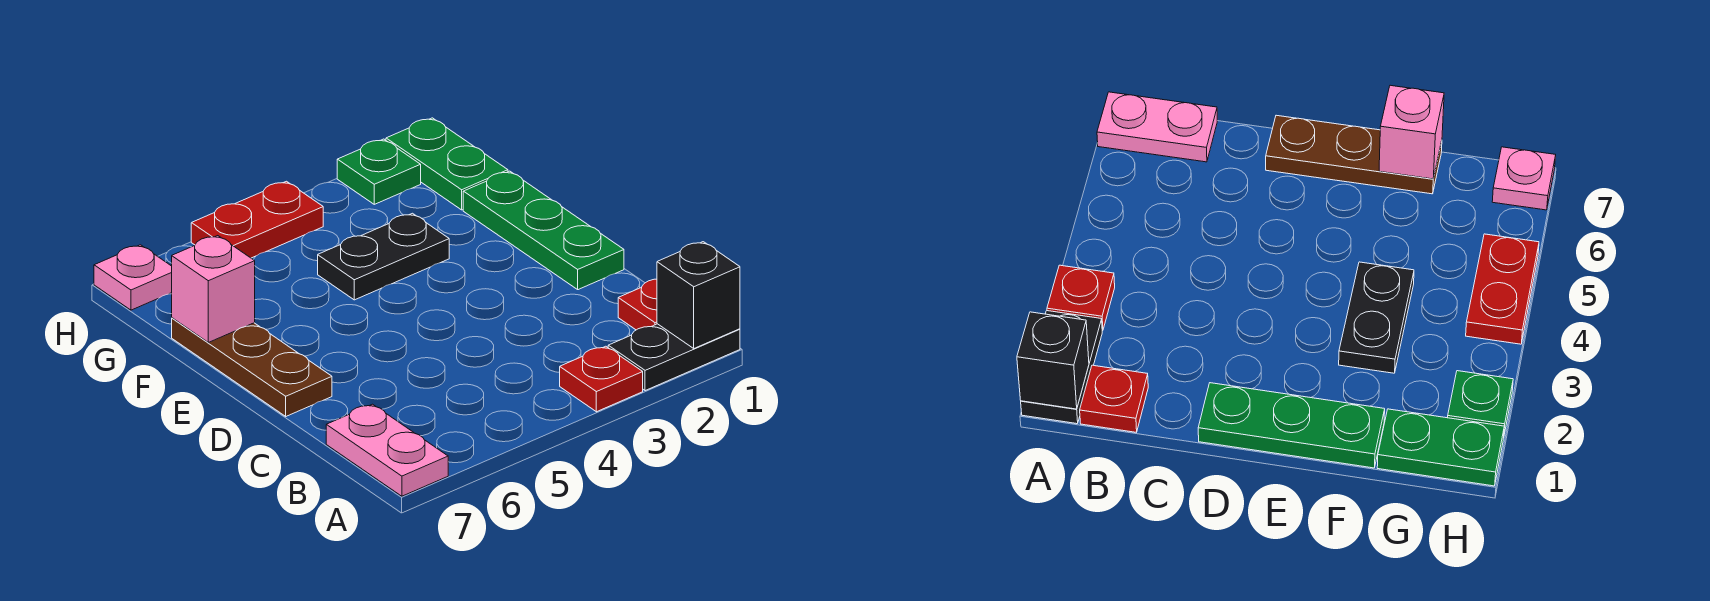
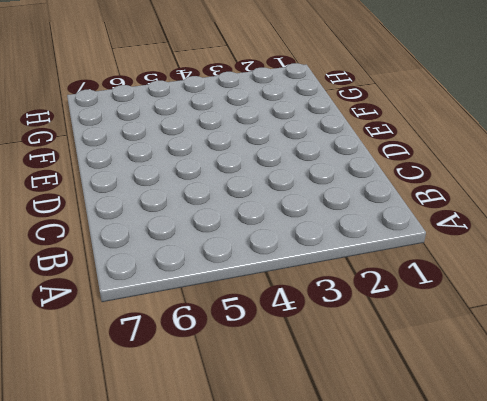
none -> black plate A1:A2 level 1
none -> red plate A3 level 1
none -> pink plate A7:B7 level 1

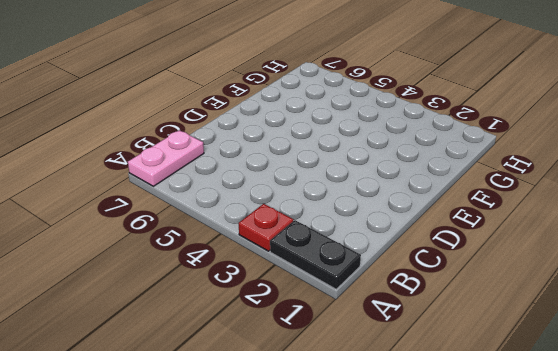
none -> red plate B1 level 1
none -> green plate D1:F1 level 1
none -> brown plate D7:F7 level 1

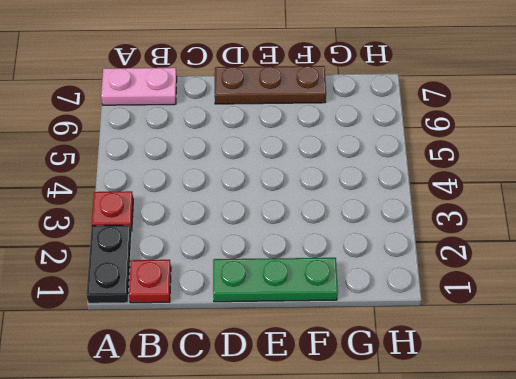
none -> black plate F3:F4 level 1
none -> green plate G1:H1 level 1
none -> green plate H2 level 1

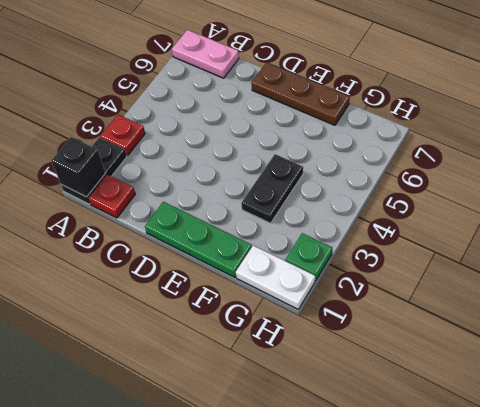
white plate G1:H1 level 1 -> green plate G1:H1 level 1
none -> red plate H4:H5 level 1
none -> pink plate H7 level 1
none -> pink brick F7 level 2

